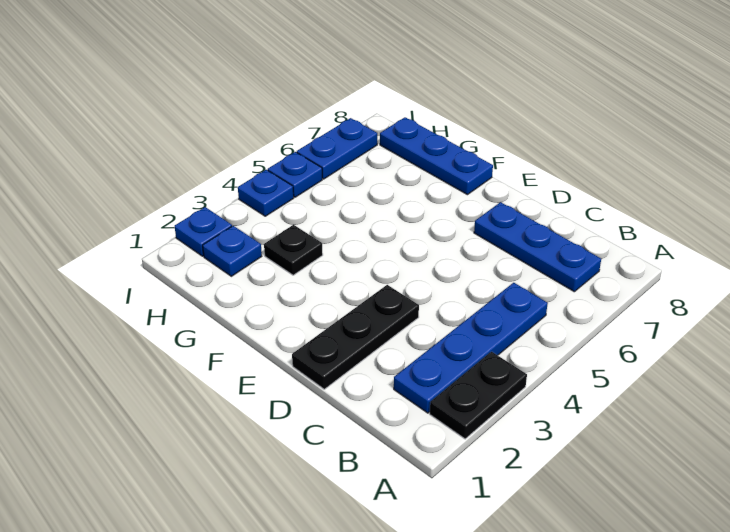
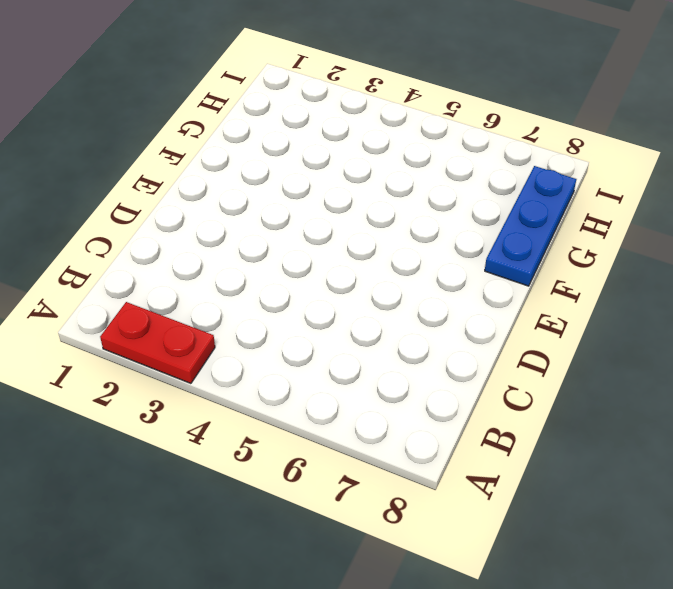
red plate A2:A3 level 1 -> black plate A2:A3 level 1
none -> blue plate B2:B5 level 1
none -> blue plate B7:D7 level 1

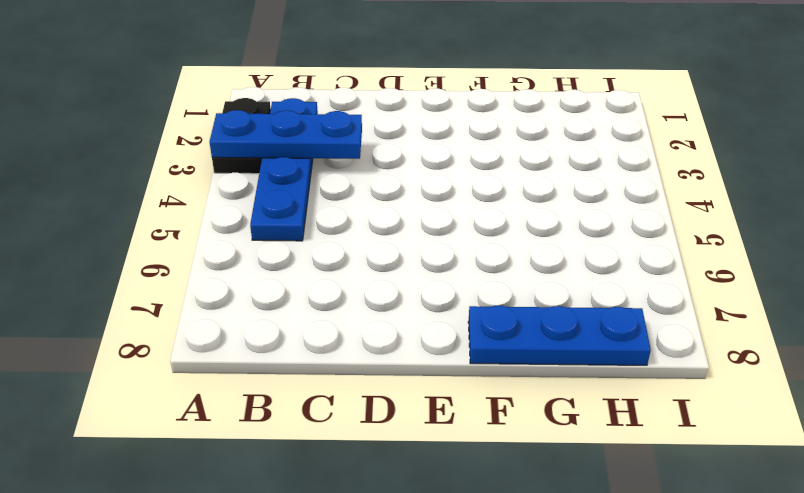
blue plate A3:C3 level 2 -> blue plate B7:D7 level 1
none -> black plate D1:D3 level 1
none -> black plate G3 level 1

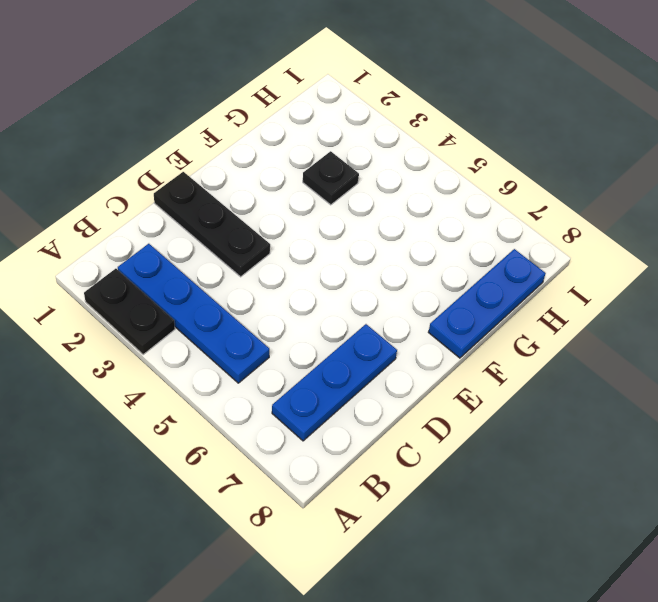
none -> blue plate H2 level 1
none -> blue plate I2 level 1

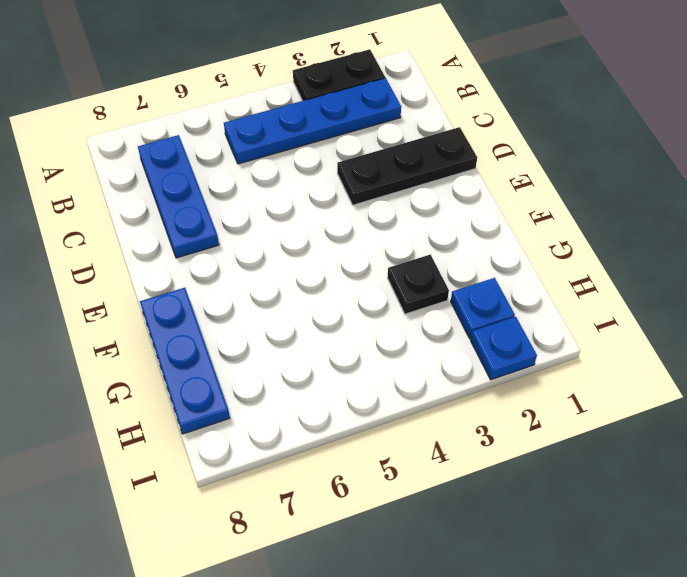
none -> blue plate I4 level 1
none -> blue plate I5 level 1

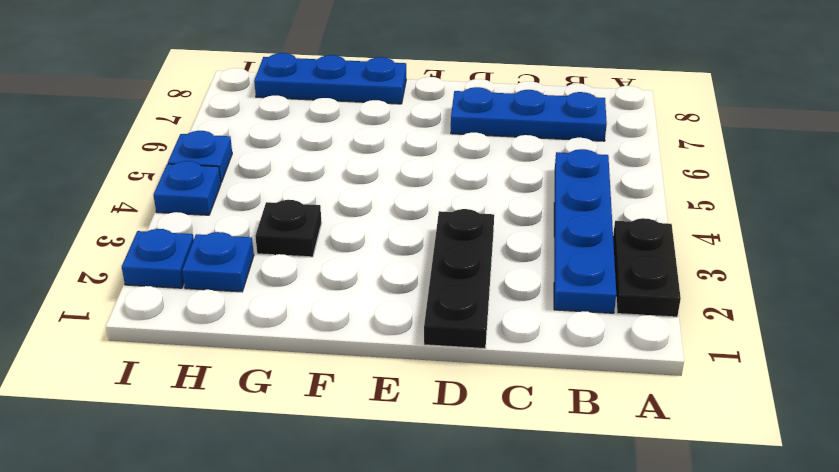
none -> blue plate I6:I7 level 1

